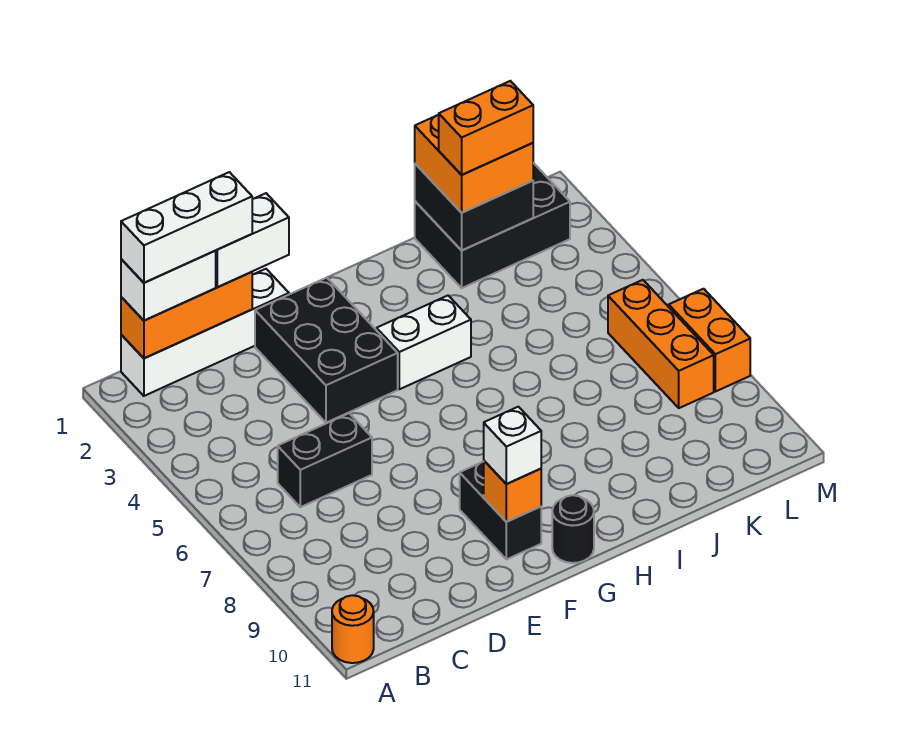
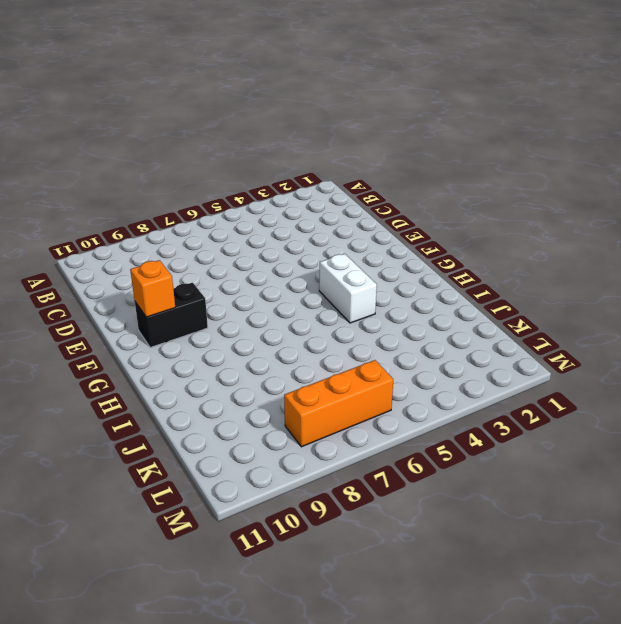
none -> orange round brick A11 level 1
none -> white brick B1:E1 level 1
none -> black brick C6:D6 level 1

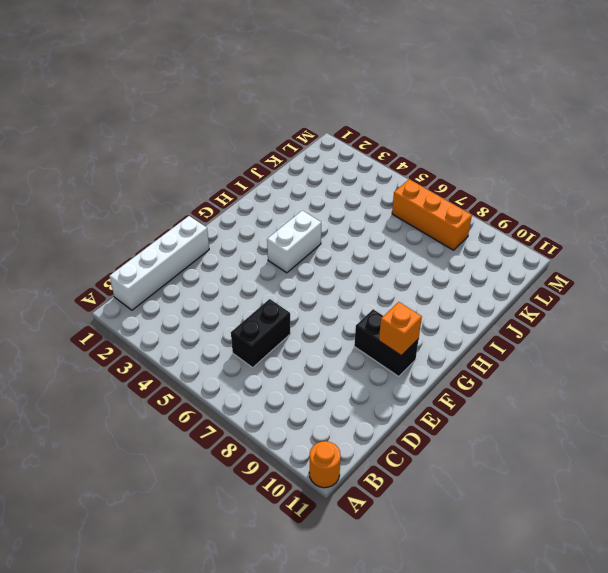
none -> black brick E2:F4 level 1
none -> black round brick G11 level 1
none -> black brick J1:L2 level 1

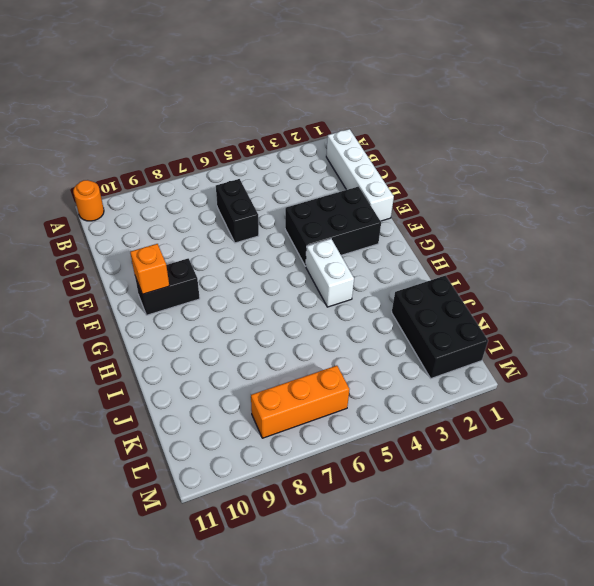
none -> black round brick G11 level 1
none -> orange brick M7:M8 level 1
none -> orange brick B1:D1 level 2

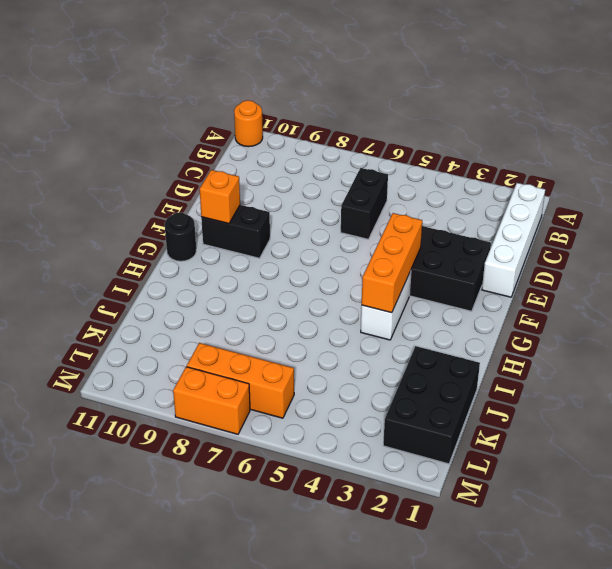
orange brick F4:H4 level 2 -> orange brick B1:D1 level 2
none -> black brick J1:K2 level 2
none -> white brick B1:C1 level 3
none -> white brick D1:E1 level 3

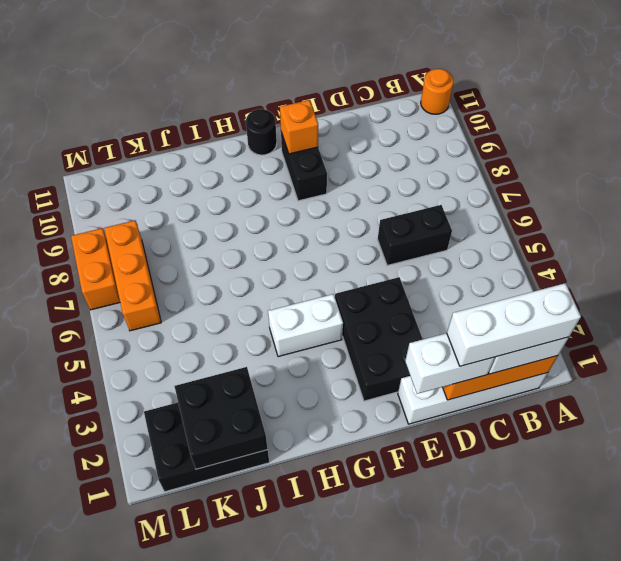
none -> white brick F10 level 3
none -> orange brick J1:K2 level 3
none -> orange brick J2:K2 level 4

